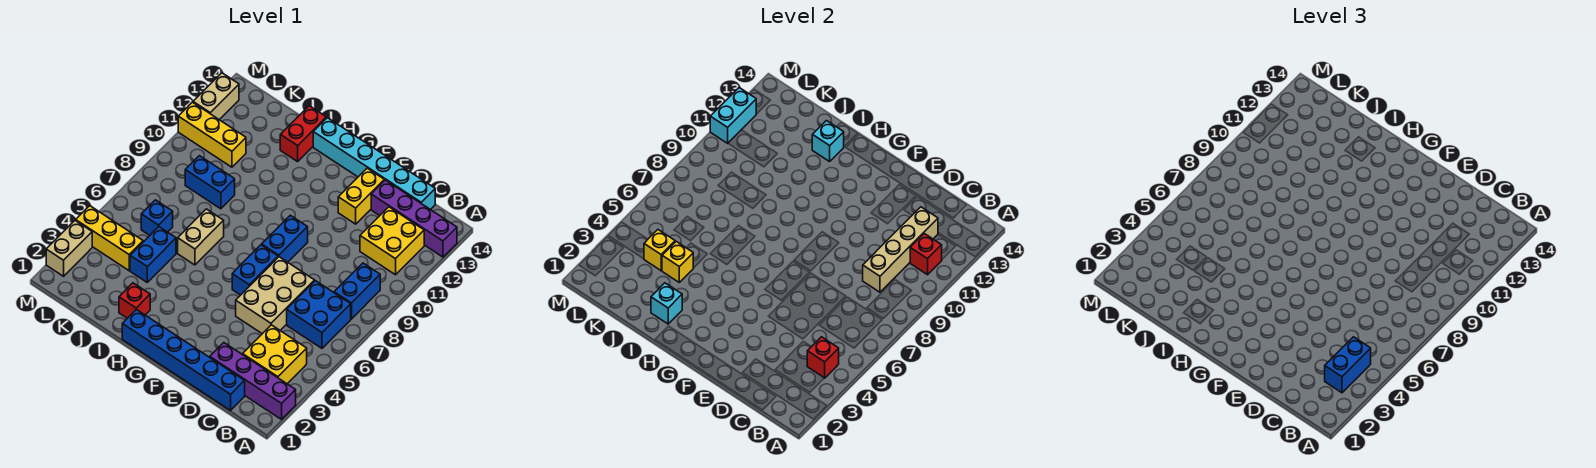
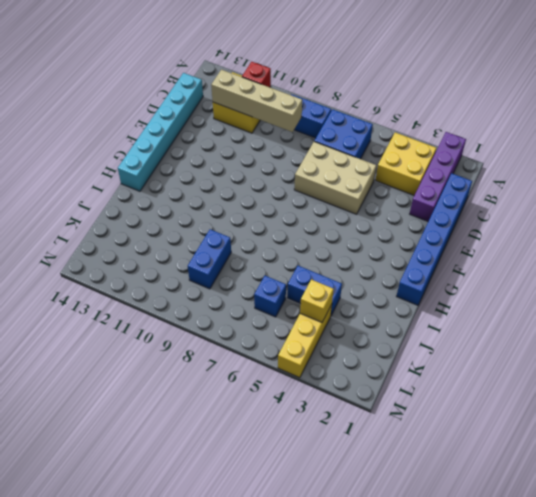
none -> purple brick A13:D13 level 1
none -> yellow brick E12:E13 level 1
none -> blue brick F6:F7 level 1
none -> blue brick F8:F9 level 1

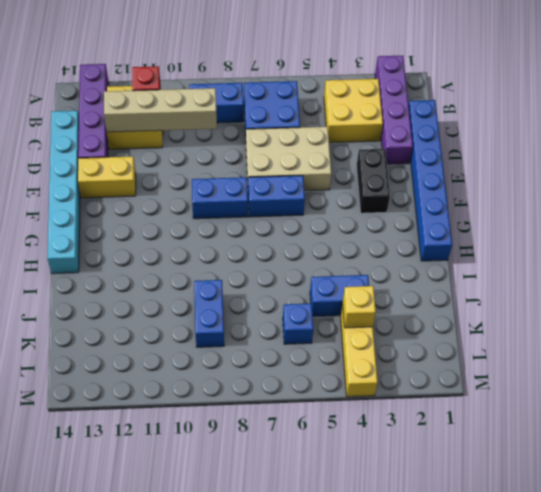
black brick E3:F3 level 1 -> none
none -> red brick I2 level 1
none -> tan brick I6:I7 level 1
none -> red brick I13:I14 level 1
none -> yellow brick K11:M11 level 1

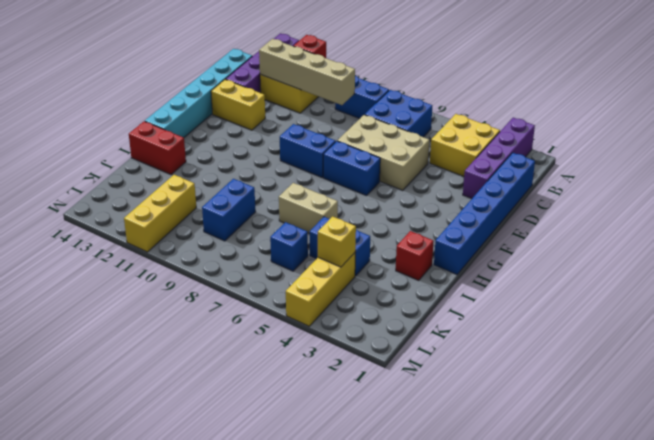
none -> tan brick M2:M3 level 1
none -> tan brick M12:M13 level 1
none -> red brick B4 level 2
none -> cyan brick I2 level 2

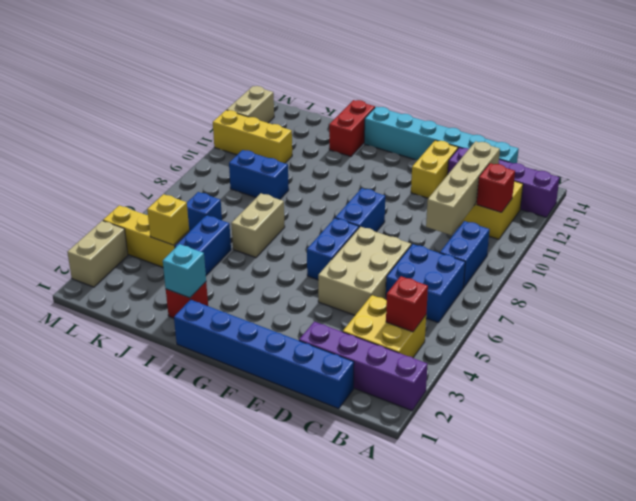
none -> cyan brick I13 level 2
none -> yellow brick J4 level 2
none -> cyan brick M11:M12 level 2
none -> blue brick B3:B4 level 3

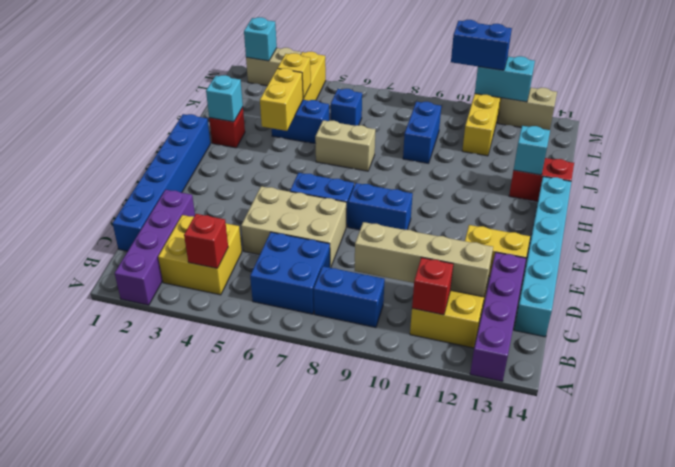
yellow brick I4:J4 level 2 -> yellow brick J4 level 2
cyan brick M2 level 2 -> none
blue brick M10:M11 level 3 -> blue brick B3:B4 level 3

